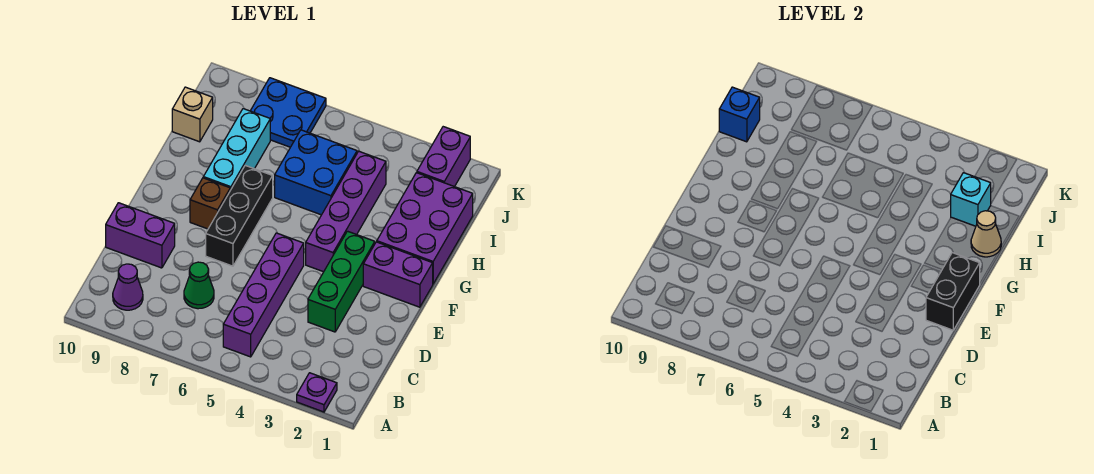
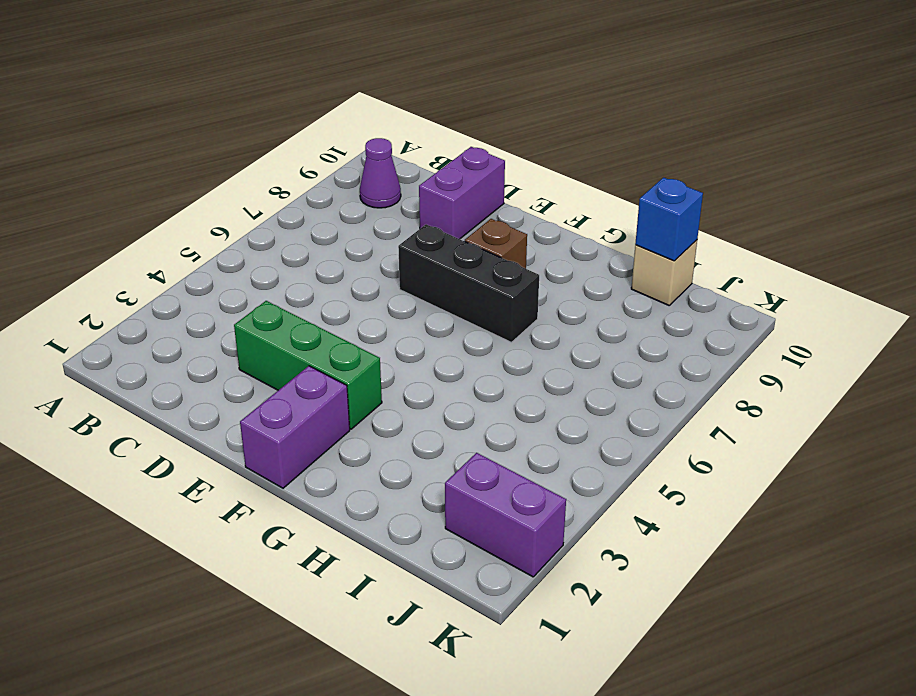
none -> purple plate A2 level 1
none -> purple brick B5:E5 level 1
none -> green cone C7 level 1

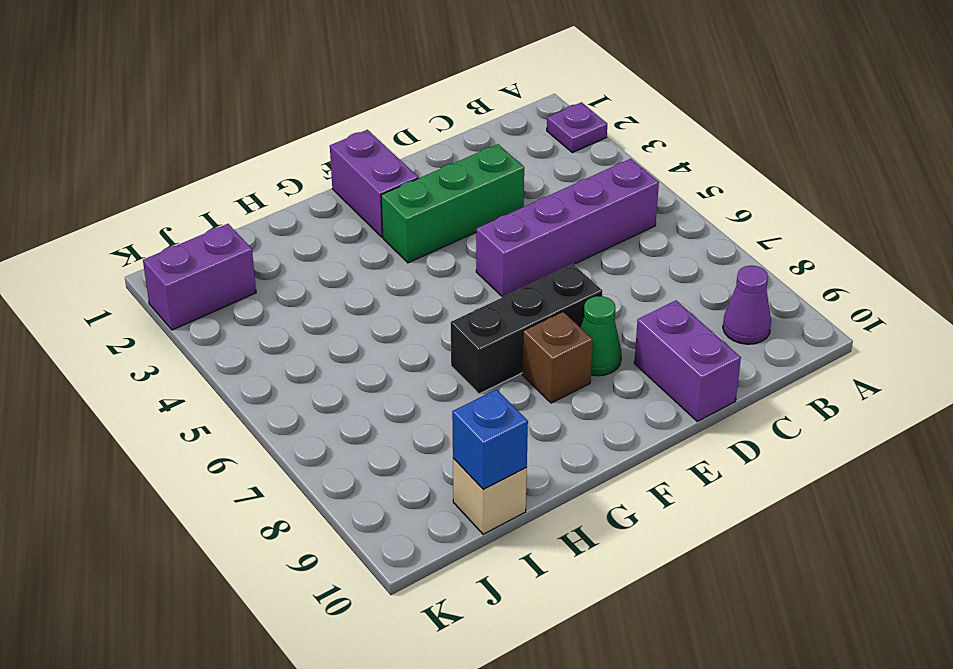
green cone E8 level 1 -> green cone C7 level 1
none -> purple brick F4:I4 level 1
none -> purple brick G1:I2 level 1
none -> cyan brick G8:I8 level 1

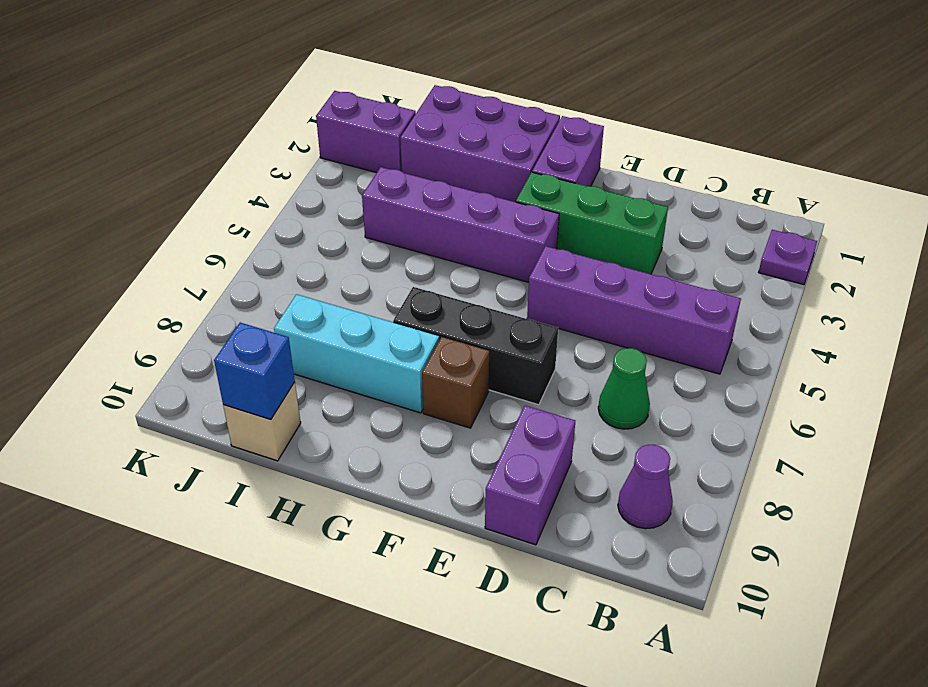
none -> blue brick H5:I6 level 1
none -> blue plate J7:K8 level 1
none -> black brick E1:F1 level 2

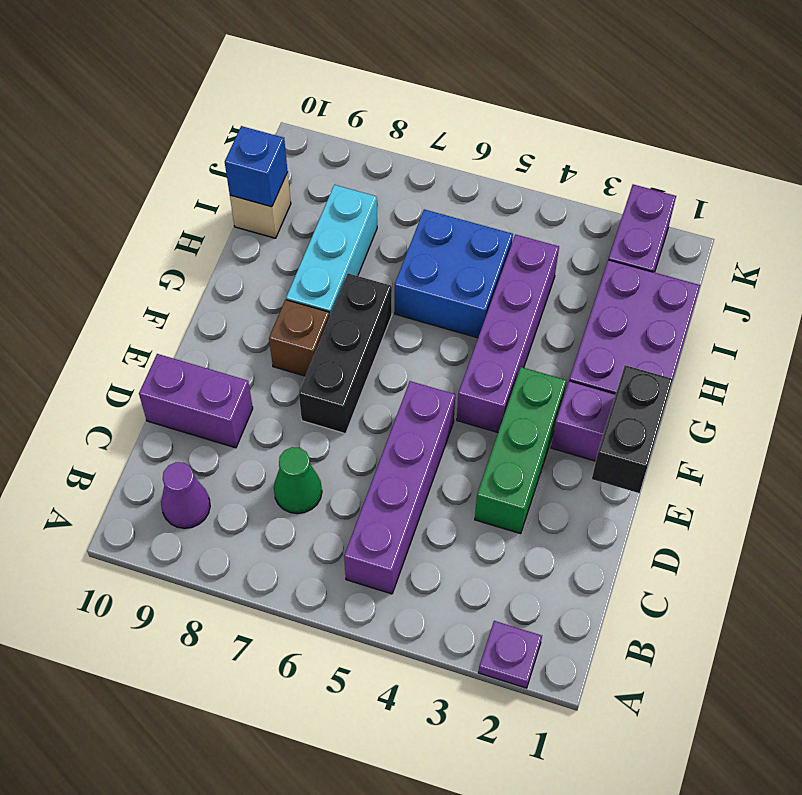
none -> blue plate J7:K8 level 1
none -> tan cone H1 level 2
none -> cyan brick I2 level 2

